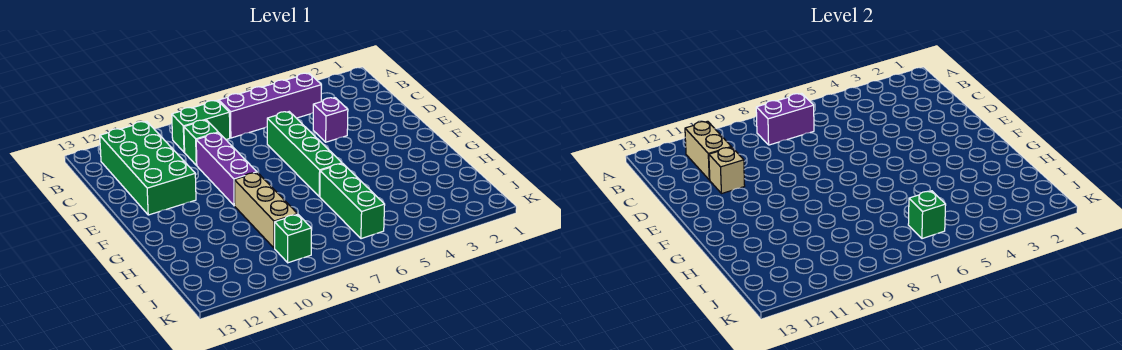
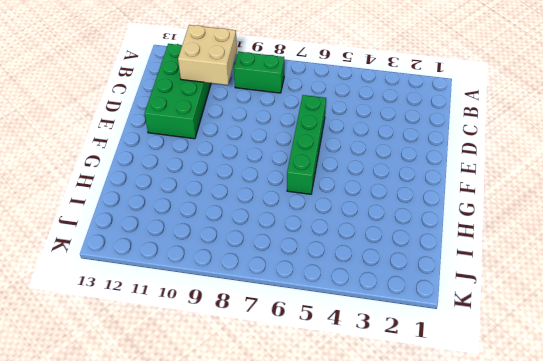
tan brick B10:C11 level 2 -> tan brick B11:C11 level 2
none -> purple brick B4:B7 level 1
none -> green brick C9 level 1
none -> purple brick D4 level 1

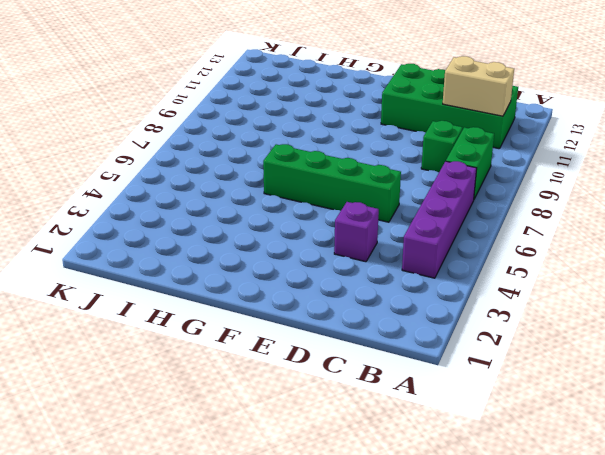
none -> purple brick D9:F9 level 1
none -> tan brick G9:I9 level 1
none -> green brick H6:J6 level 1

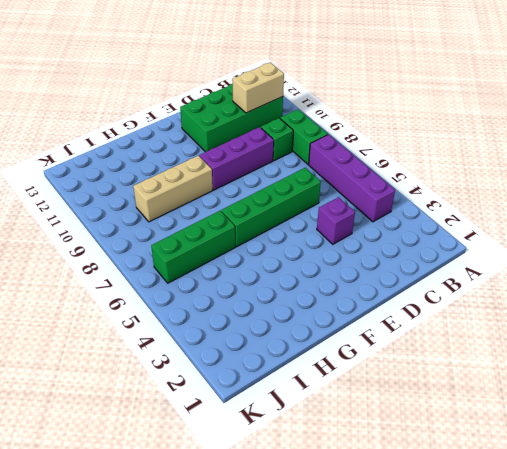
none -> green brick J9 level 1
none -> purple brick B7:B8 level 2
none -> tan brick D11 level 2

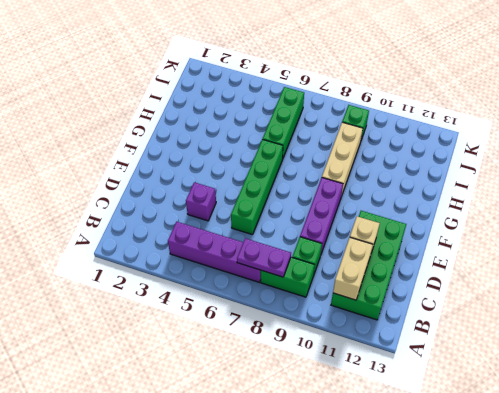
purple plate B7:B8 level 2 -> purple brick B7:B8 level 2
none -> green brick J6 level 2

